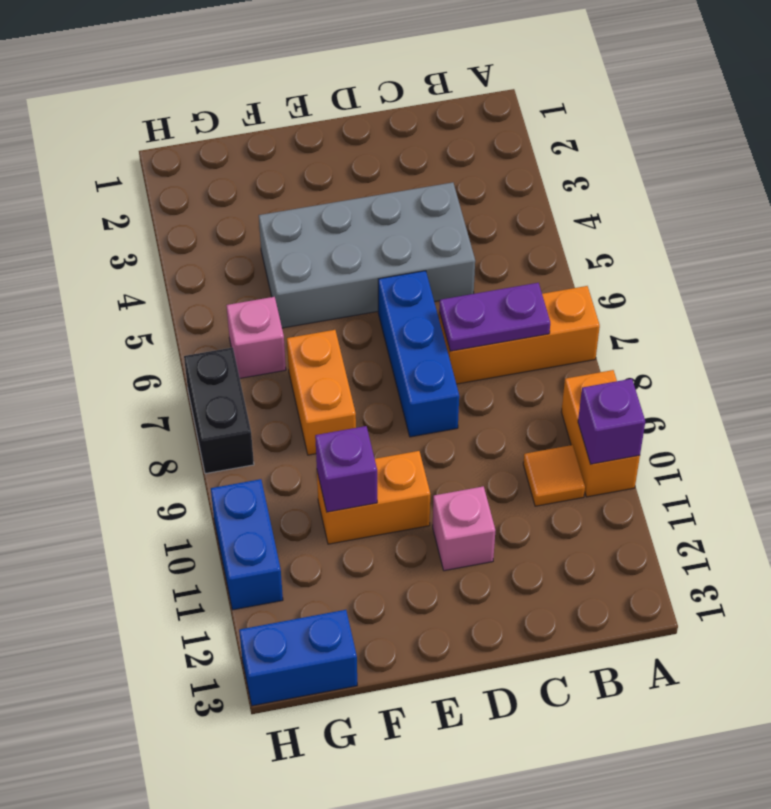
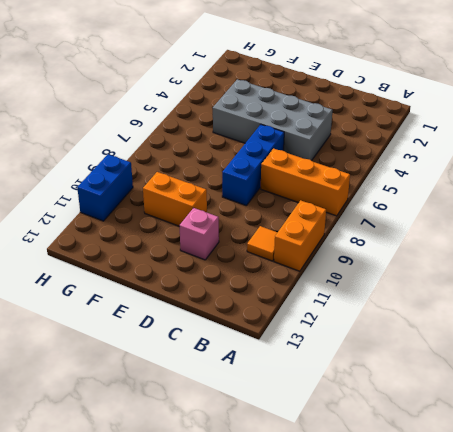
none -> orange brick F7:F8 level 1
none -> pink brick G6 level 1
none -> blue brick G13:H13 level 1

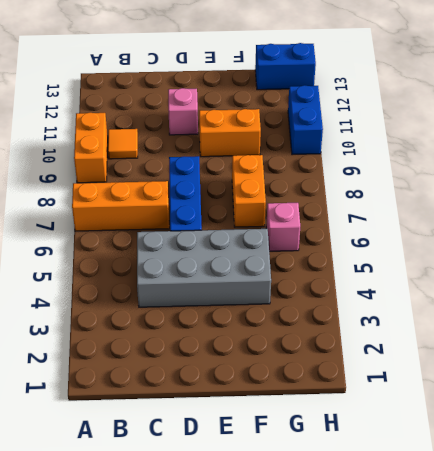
none -> black brick H7:H8 level 1
none -> purple brick A10 level 2
none -> purple plate B7:C7 level 2

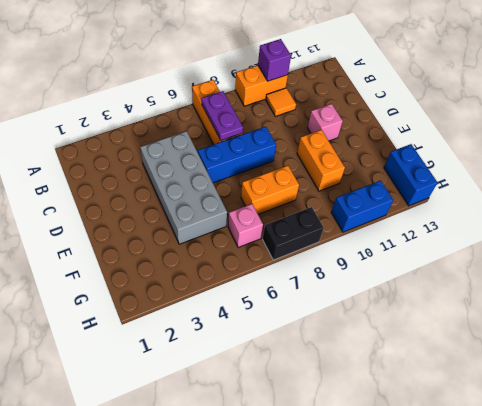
none -> purple brick F10 level 2

